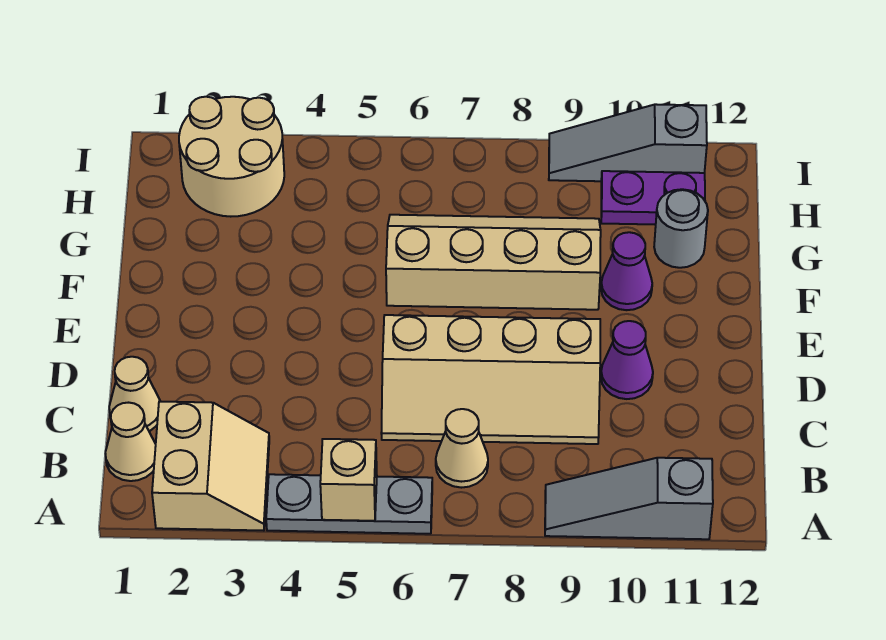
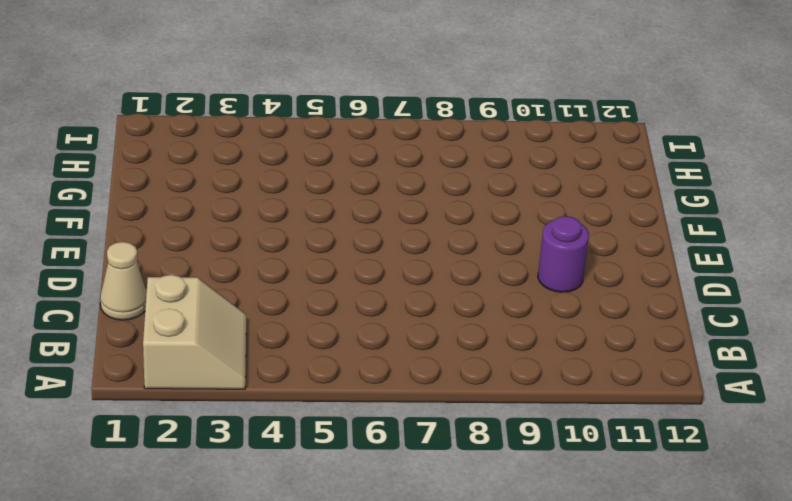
purple round brick D10 level 1 -> purple cone D10 level 1
none -> grey plate A4:A6 level 1
none -> grey slope A9:A11 level 1 top 11
none -> tan cone B1 level 1

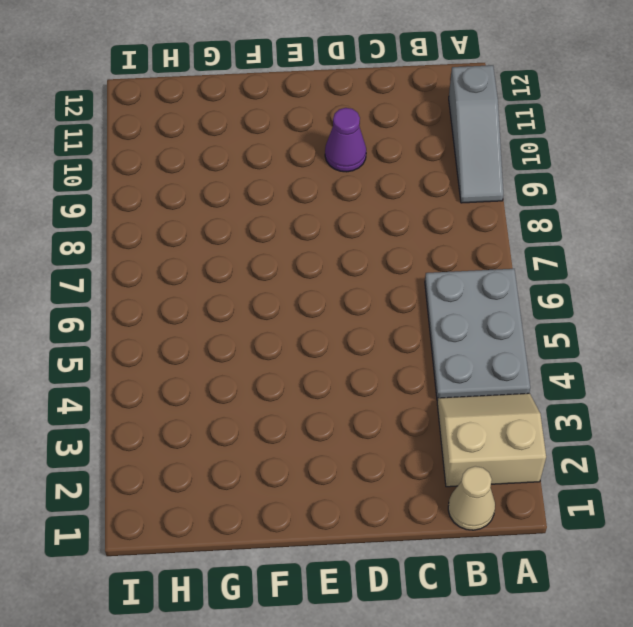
grey plate A4:B6 level 1 -> grey plate A4:A6 level 1
none -> tan cone B7 level 1
none -> tan cone C1 level 1
none -> tan slope C6:D9 level 1 top D

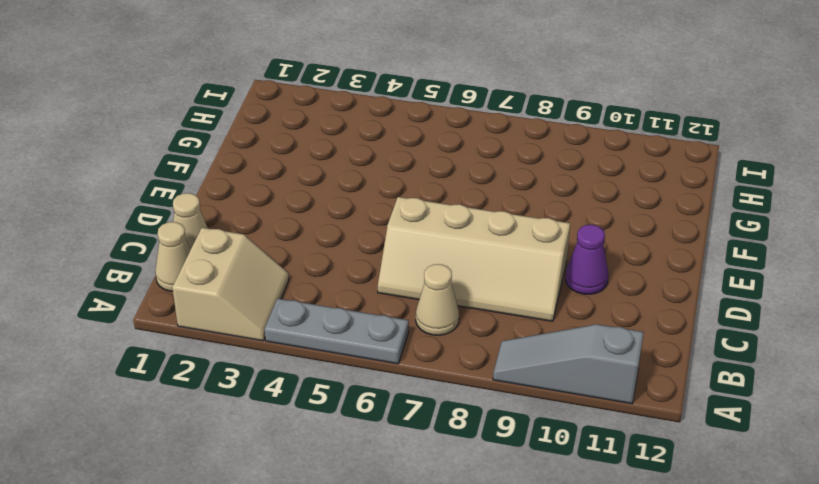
none -> tan slope F6:G9 level 1 top F
none -> purple cone F10 level 1
none -> grey round brick G11 level 1

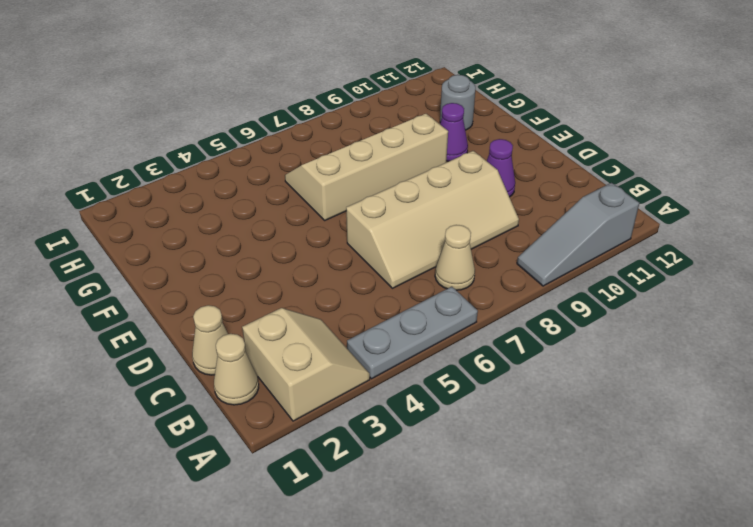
none -> tan round brick H2:I3 level 1
none -> purple plate H10:H11 level 1
none -> grey slope I9:I11 level 1 top 11

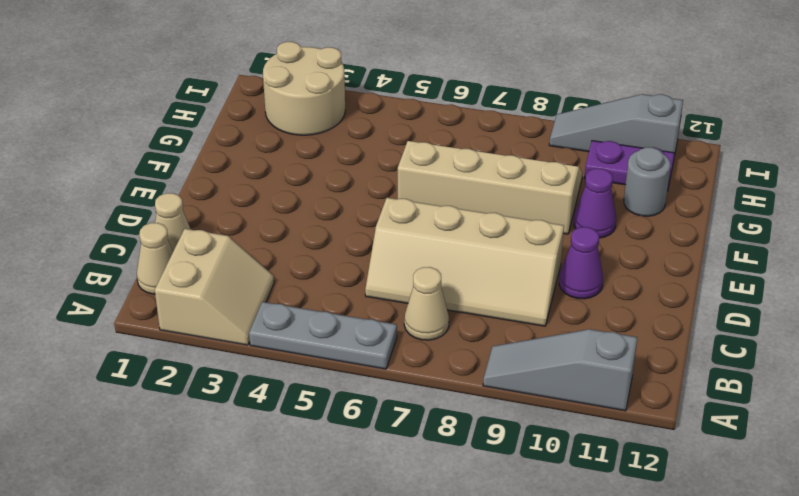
none -> tan brick A5 level 2

